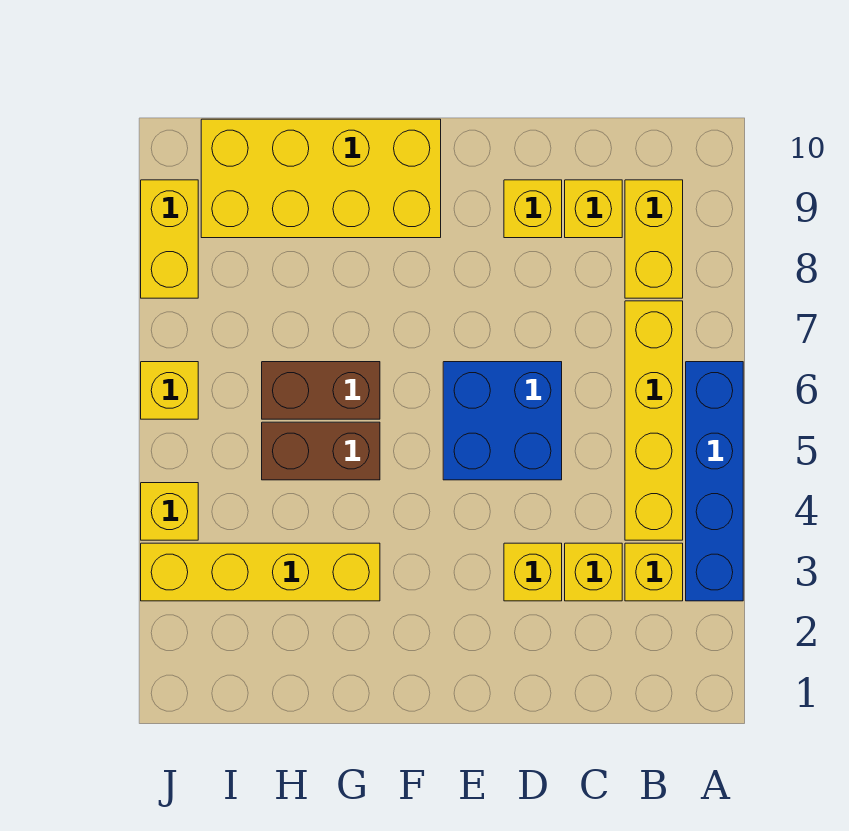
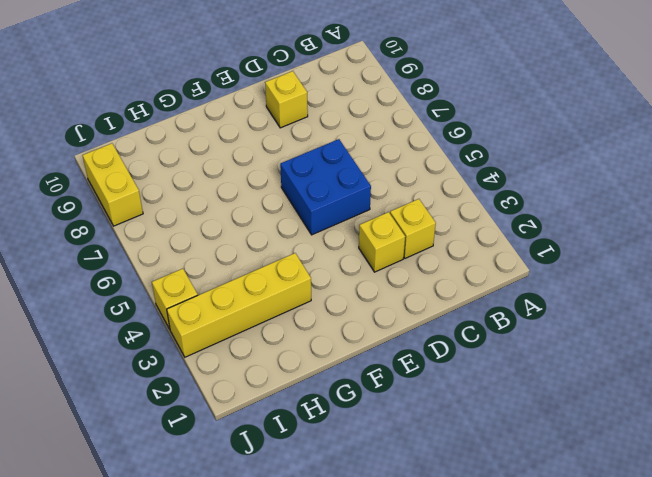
none -> blue brick A3:A6 level 1
none -> yellow brick B3 level 1
none -> yellow brick B4:B7 level 1

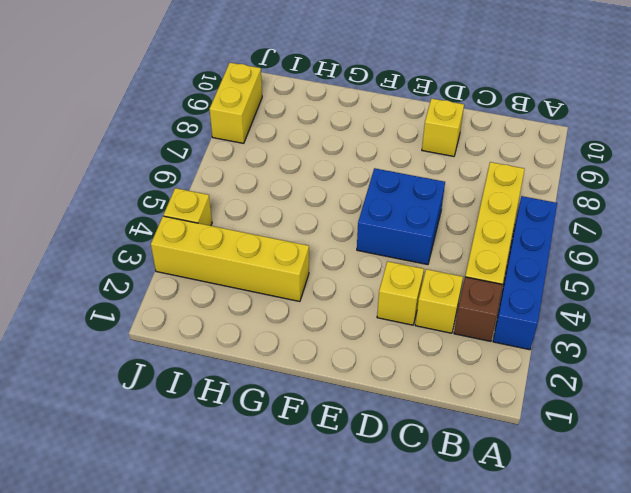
brown brick B3 level 1 -> yellow brick B3 level 1
none -> yellow brick B8:B9 level 1
none -> yellow brick C9 level 1
none -> yellow brick F9:I10 level 1

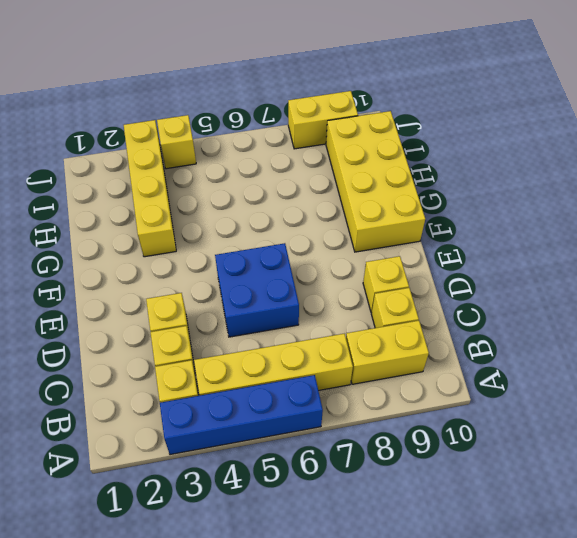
none -> brown brick G5:H5 level 1
none -> brown brick G6:H6 level 1
none -> yellow brick J6 level 1

